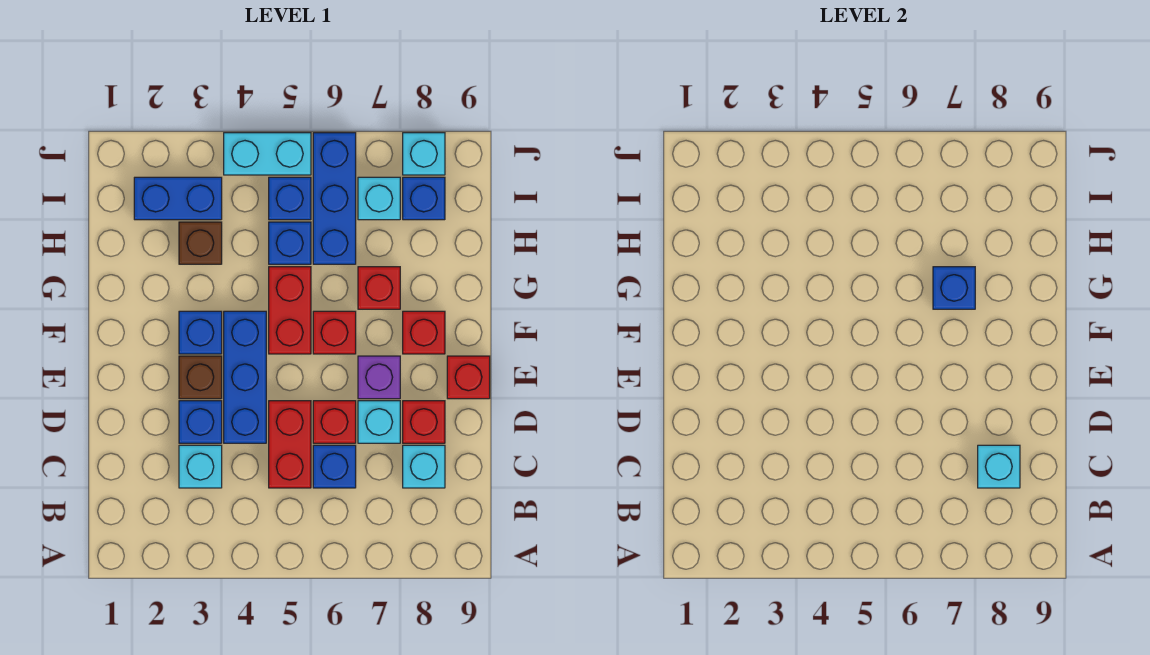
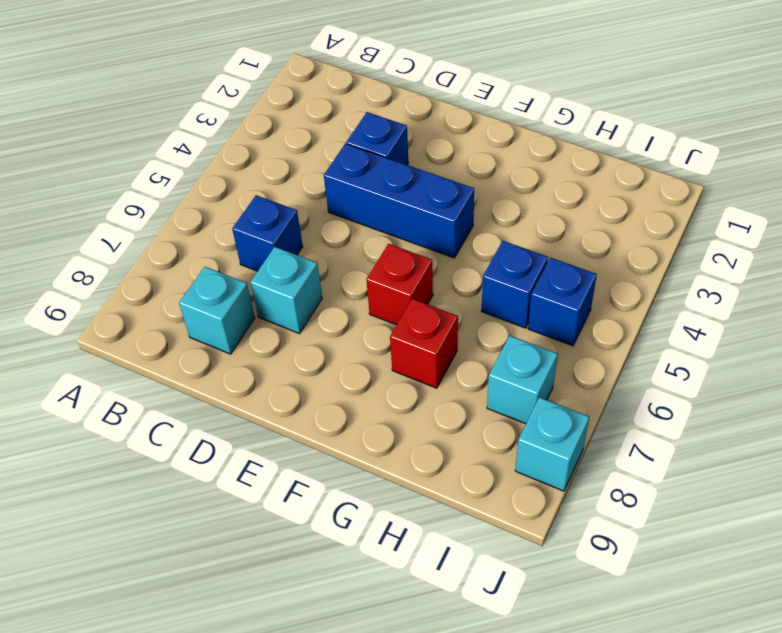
none -> cyan brick C3 level 1
none -> red brick C5:D5 level 1
none -> red brick D6 level 1

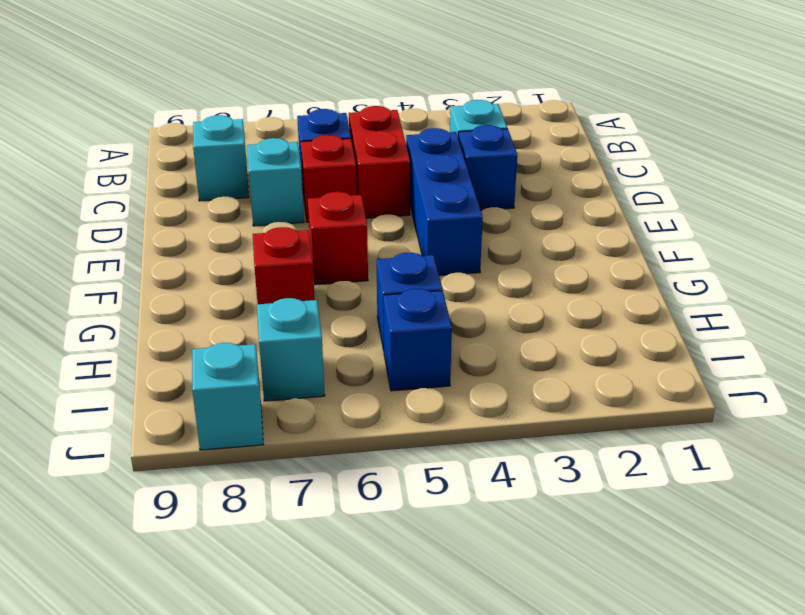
none -> red brick D8 level 1
none -> brown brick E3 level 1
none -> purple brick E7 level 1

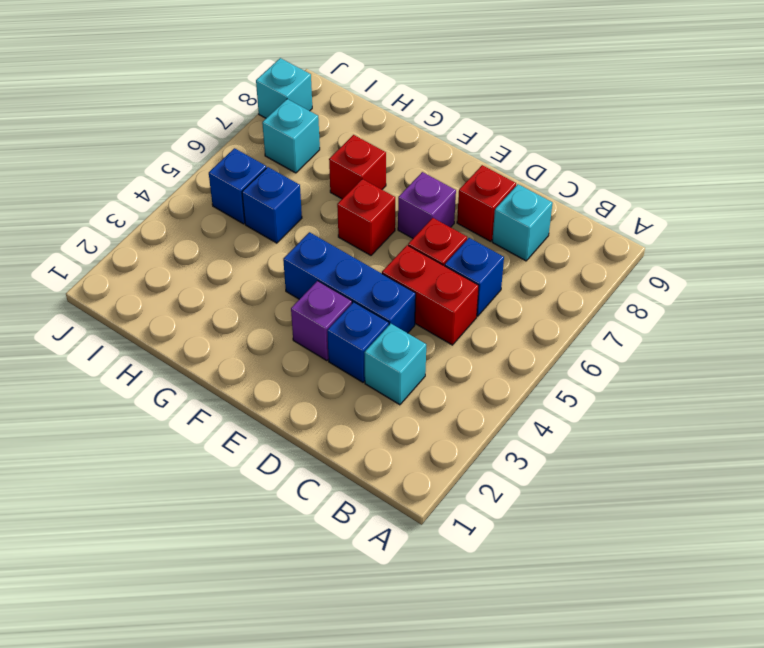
purple brick E3 level 1 -> brown brick E3 level 1
none -> cyan brick D7 level 1
none -> red brick E9 level 1
none -> blue brick F3 level 1

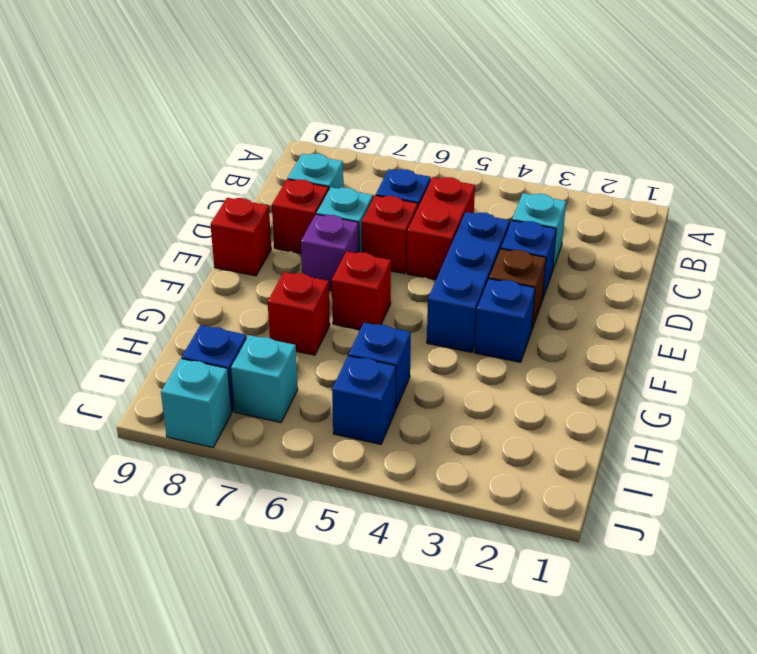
none -> red brick F5:G5 level 1
none -> red brick F8 level 1
none -> brown brick H3 level 1

